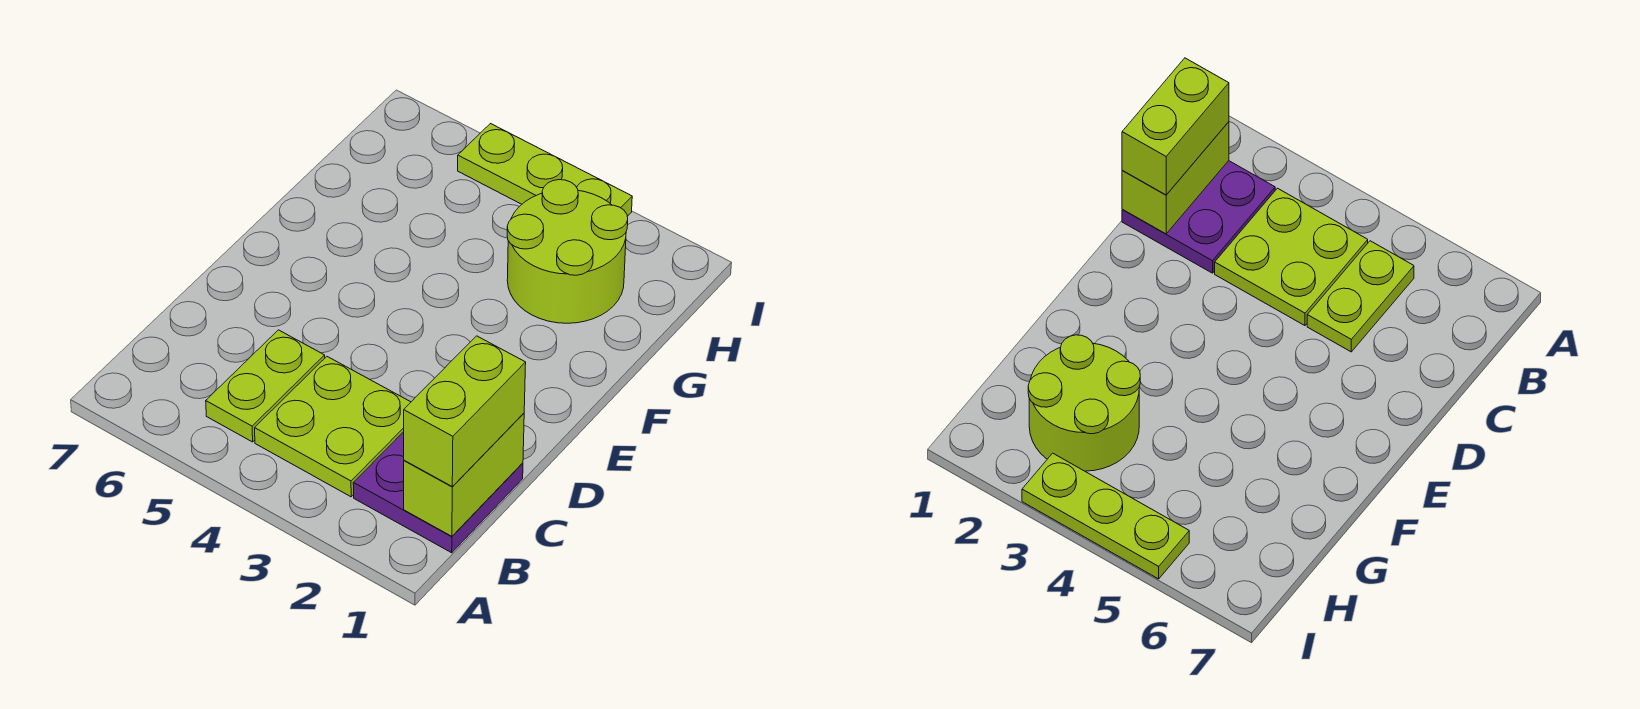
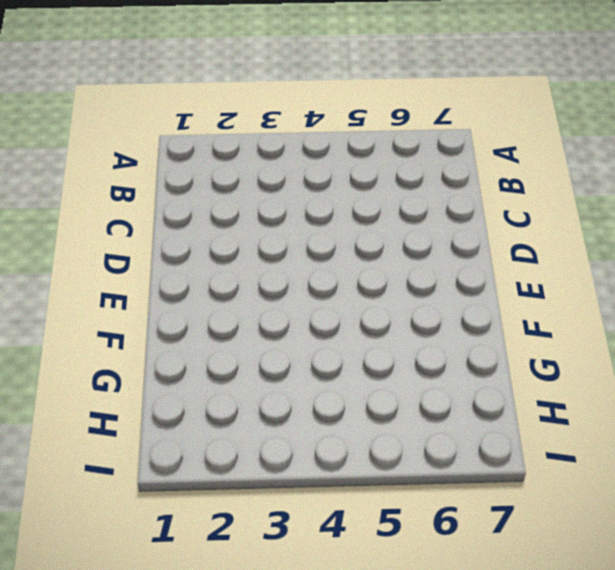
none -> purple plate B1:C2 level 1
none -> lime plate B3:C4 level 1

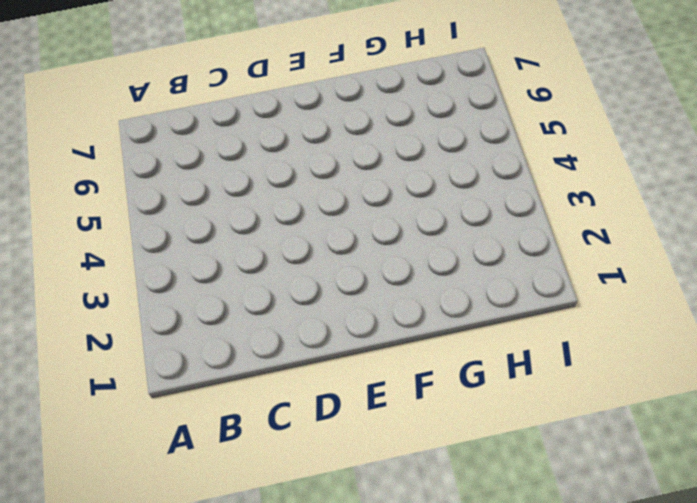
none -> purple plate B1:C2 level 1
none -> lime plate B3:C4 level 1

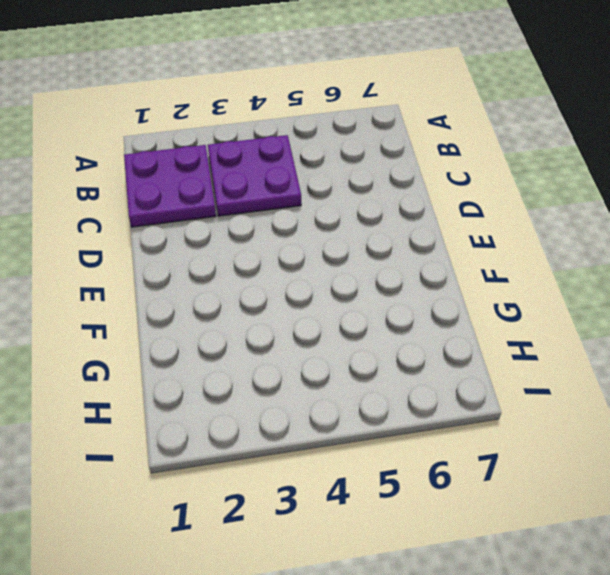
purple plate B3:C4 level 1 -> lime plate B3:C4 level 1
none -> lime plate B5:C5 level 1
none -> lime round brick G2:H3 level 1

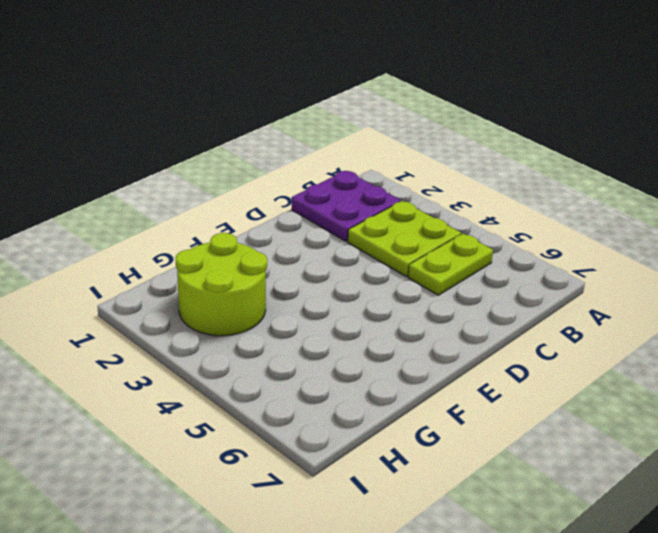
none -> lime plate I3:I5 level 1
none -> lime brick B1:C1 level 2

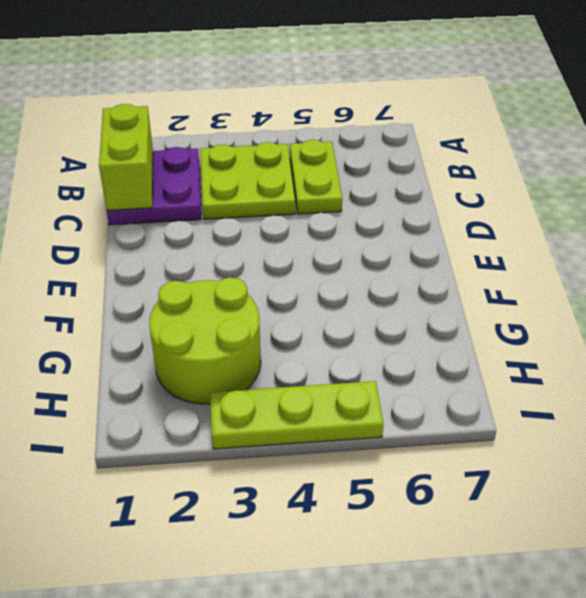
none -> lime brick B1:C1 level 3

